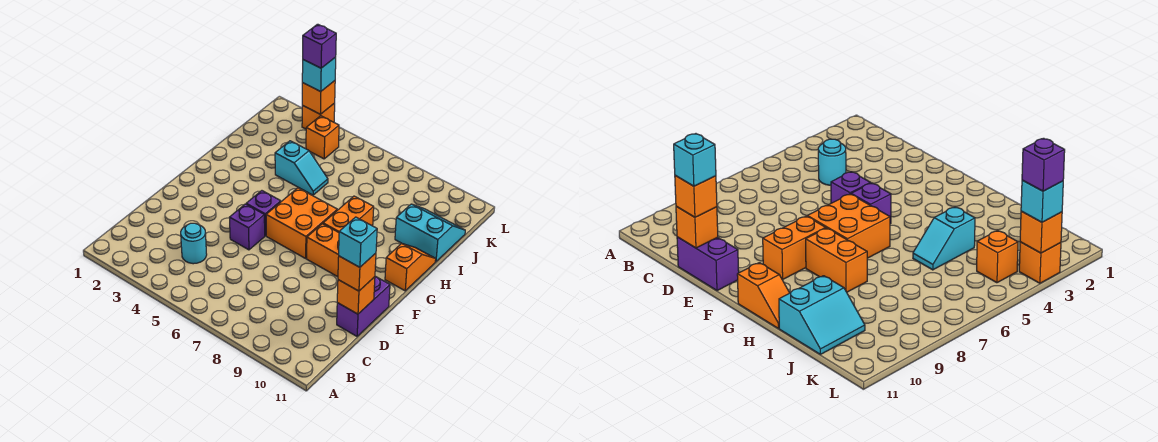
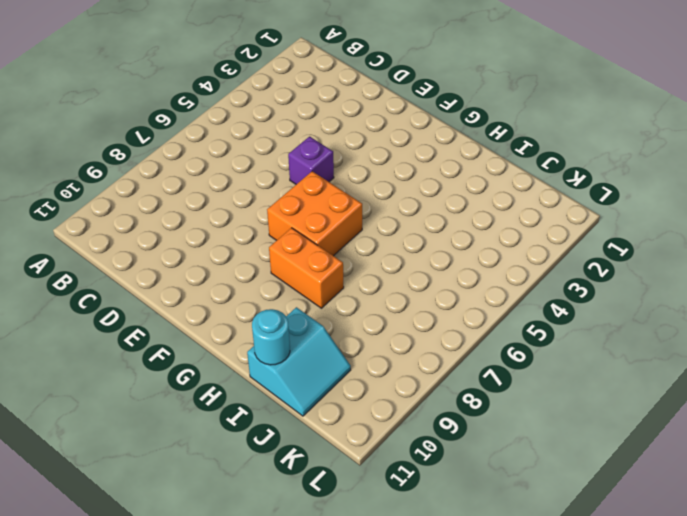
cyan round brick I11 level 2 -> cyan round brick C4 level 1
none -> purple brick D11:E11 level 1
none -> purple brick F5 level 1
none -> orange brick F8:F9 level 1

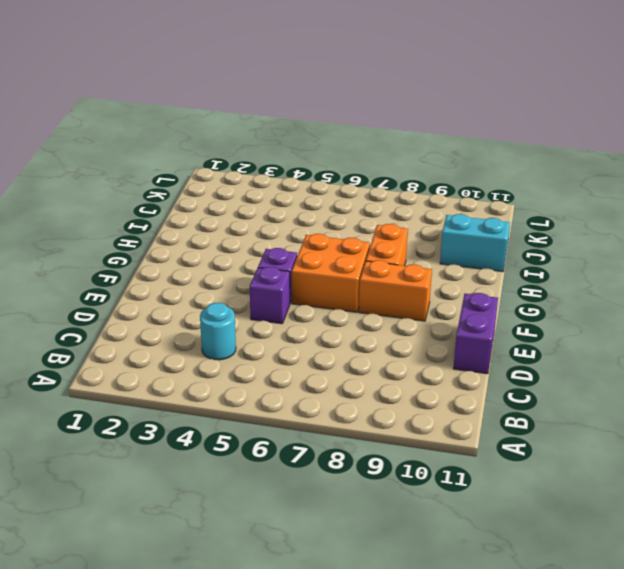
none -> orange slope G11:H11 level 1 top G
none -> cyan slope I4:I5 level 1 top 4
none -> orange brick K4 level 1

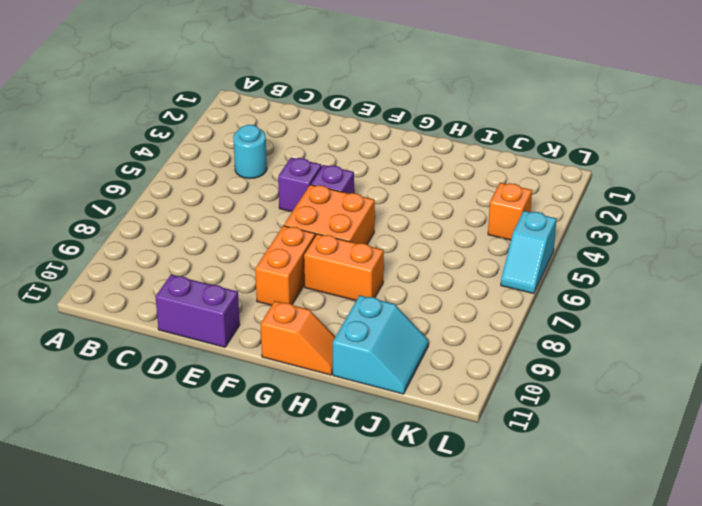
cyan slope L5:L6 level 1 top 5 -> cyan slope I4:I5 level 1 top 4
none -> orange brick L3 level 1
none -> orange brick D11 level 2
none -> orange brick L3 level 2

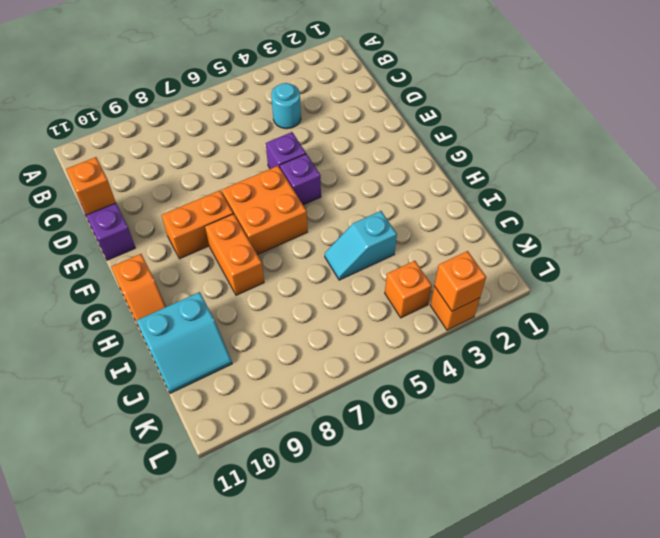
none -> orange brick D11 level 3
none -> cyan brick L3 level 3
none -> cyan brick D11 level 4

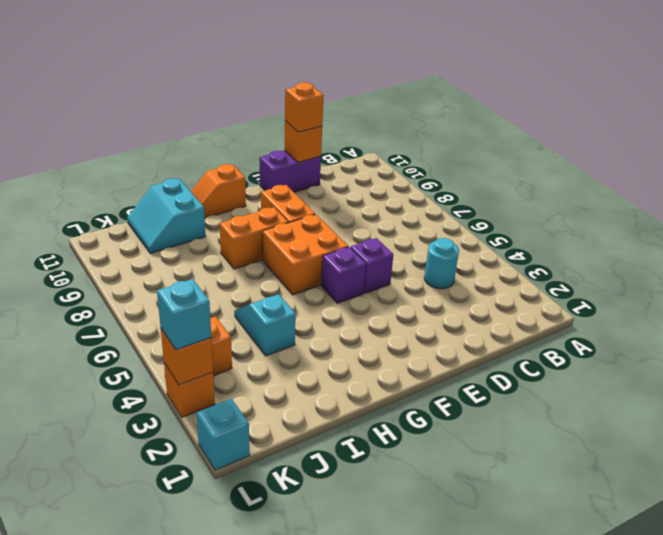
cyan brick L1 level 1 -> cyan brick D11 level 4
none -> purple brick L3 level 4

